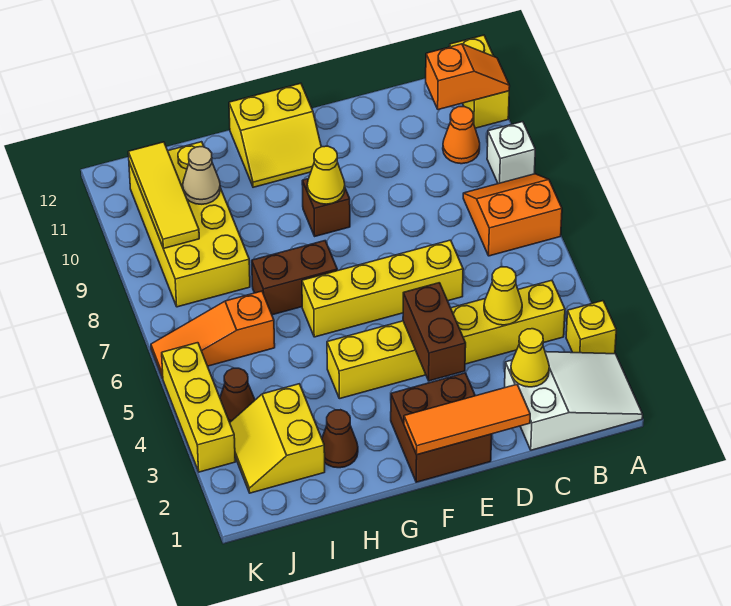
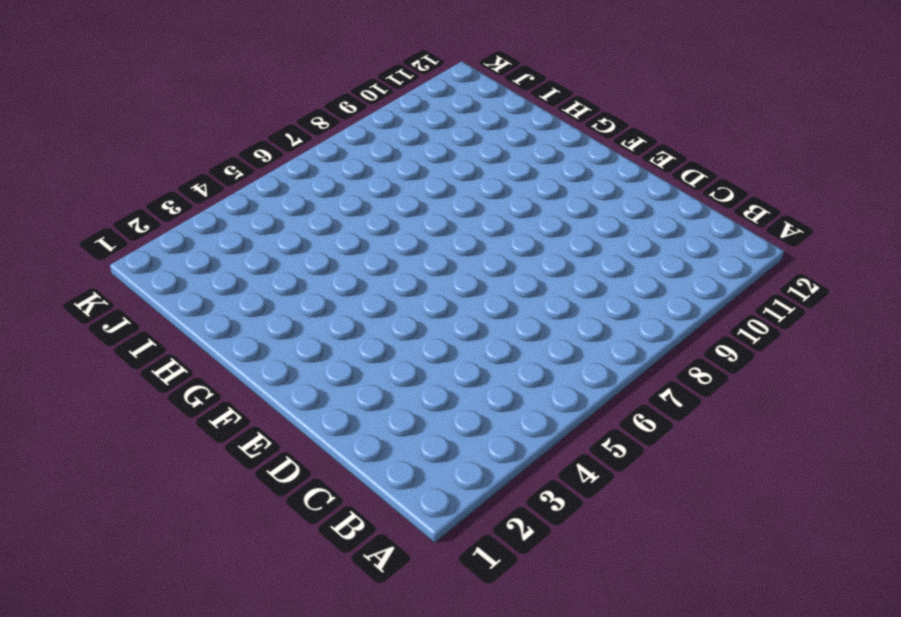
none -> white slope A1:C2 level 1 top C
none -> yellow brick A3 level 1
none -> orange slope A7:B8 level 1 top 7

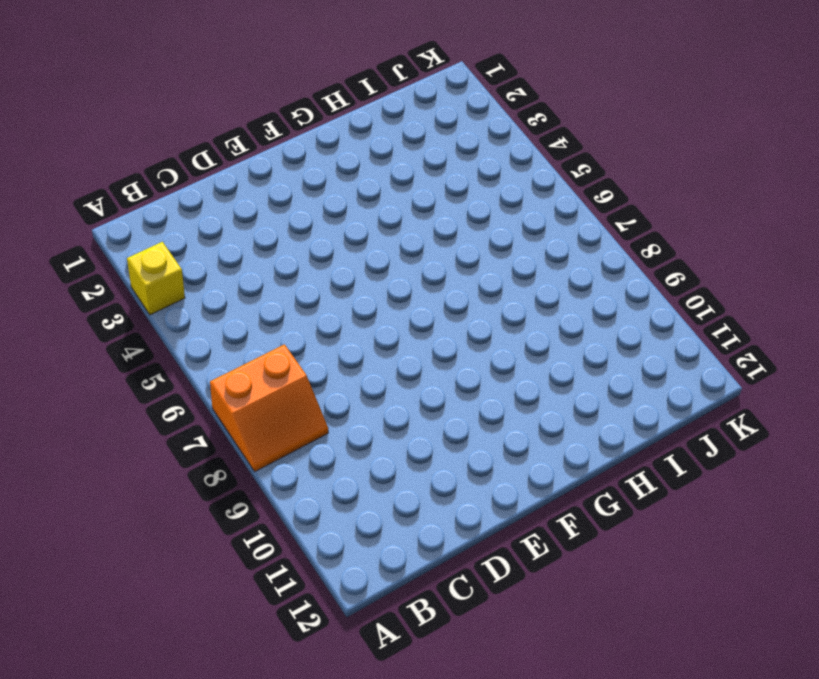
none -> white slope A1:C2 level 1 top C
none -> white brick A9 level 1
none -> yellow brick A11:A12 level 1

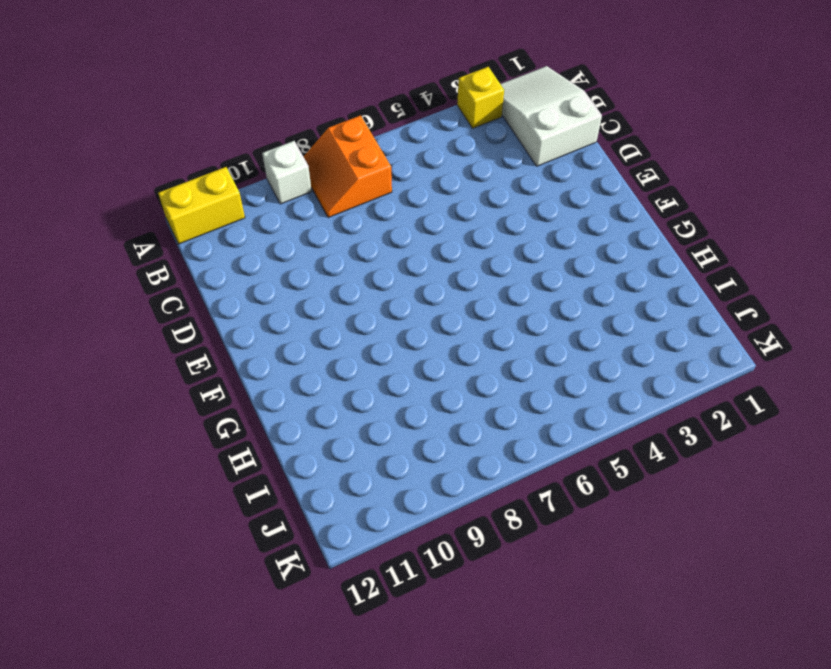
none -> yellow brick B4:G4 level 1
none -> orange cone B10 level 1
none -> yellow brick D6:G6 level 1

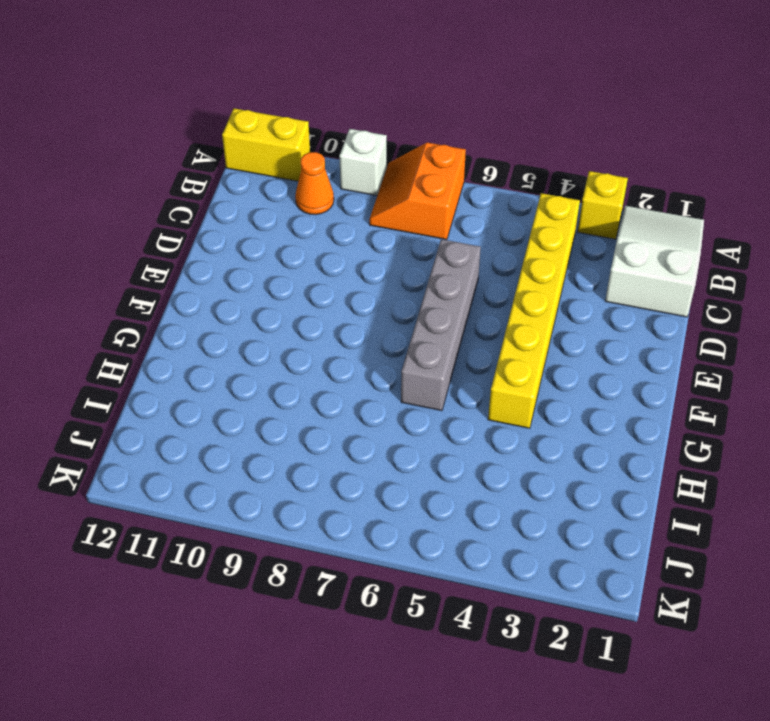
grey brick D6:G6 level 1 -> yellow brick D6:G6 level 1
none -> brown brick E1:F2 level 1
none -> brown brick F9 level 1
none -> yellow slope F11:G12 level 1 top 12

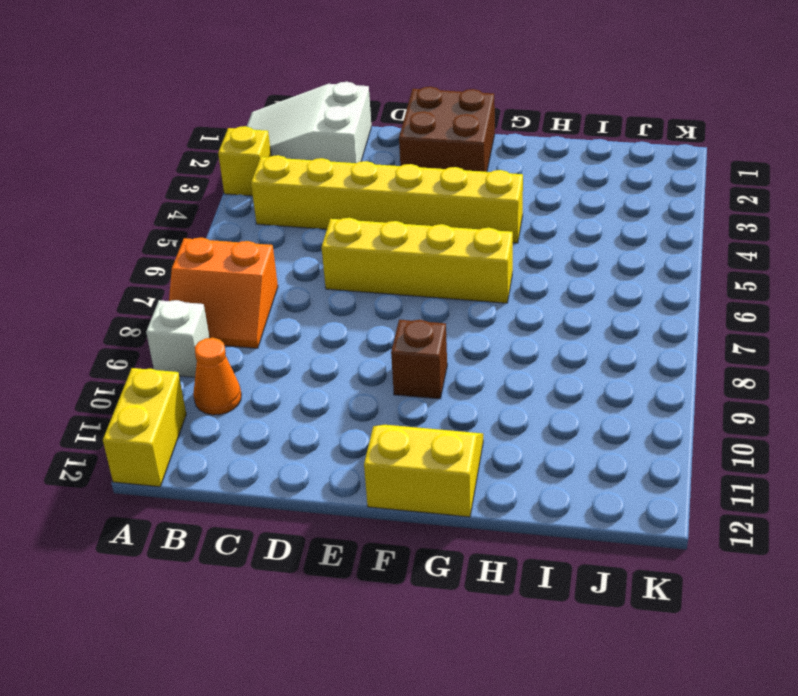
none -> brown brick G7:H7 level 1
none -> brown cone H2 level 1
none -> yellow slope I2:J3 level 1 top I

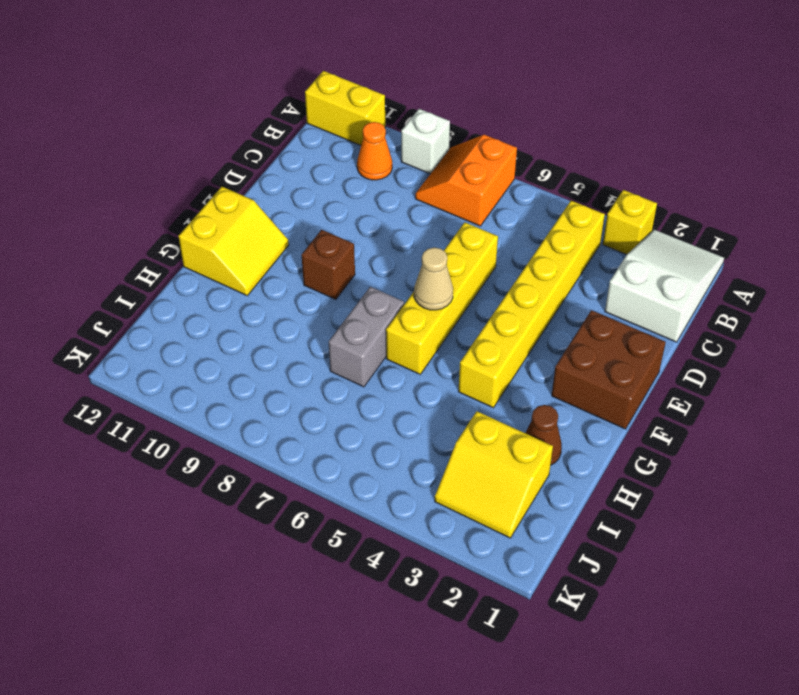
tan cone F6 level 2 -> tan cone I10 level 2
grey brick G7:H7 level 1 -> brown brick G7:H7 level 1
none -> orange slope I6:K6 level 1 top I
none -> yellow brick I8:J11 level 1
none -> brown cone J4 level 1

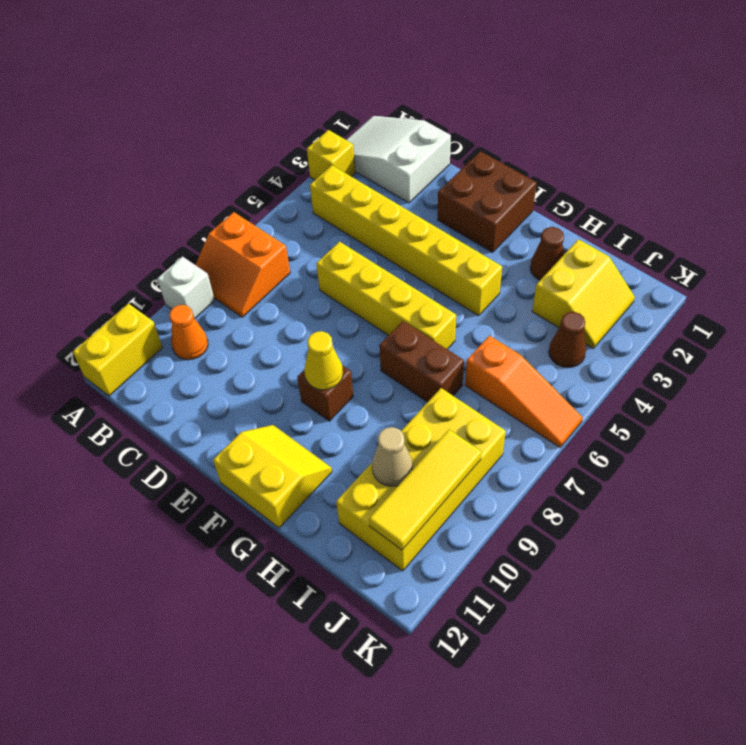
none -> yellow brick K3:K5 level 1
none -> orange slope A11:B11 level 2 top B
none -> yellow cone C2 level 2

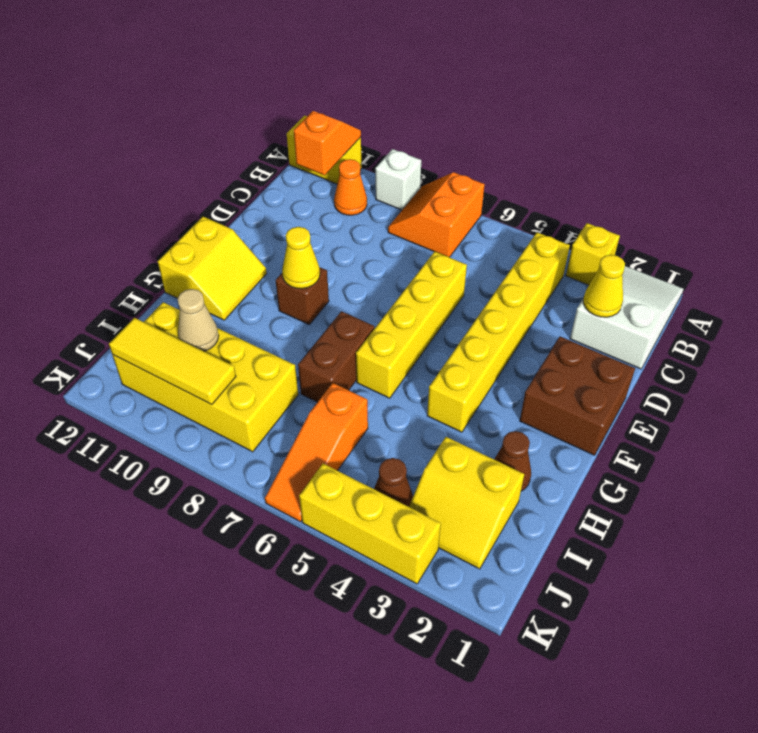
none -> yellow cone C4 level 2
none -> orange tile D1:F1 level 2
none -> brown brick E3:E4 level 2

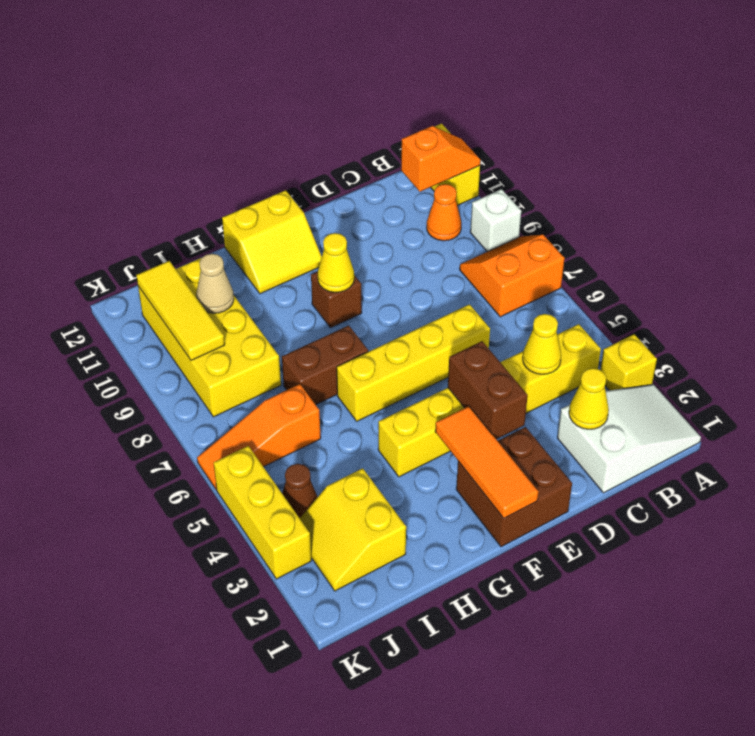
orange tile F1:F3 level 2 -> orange tile D1:F1 level 2
none -> brown cone H2 level 1

